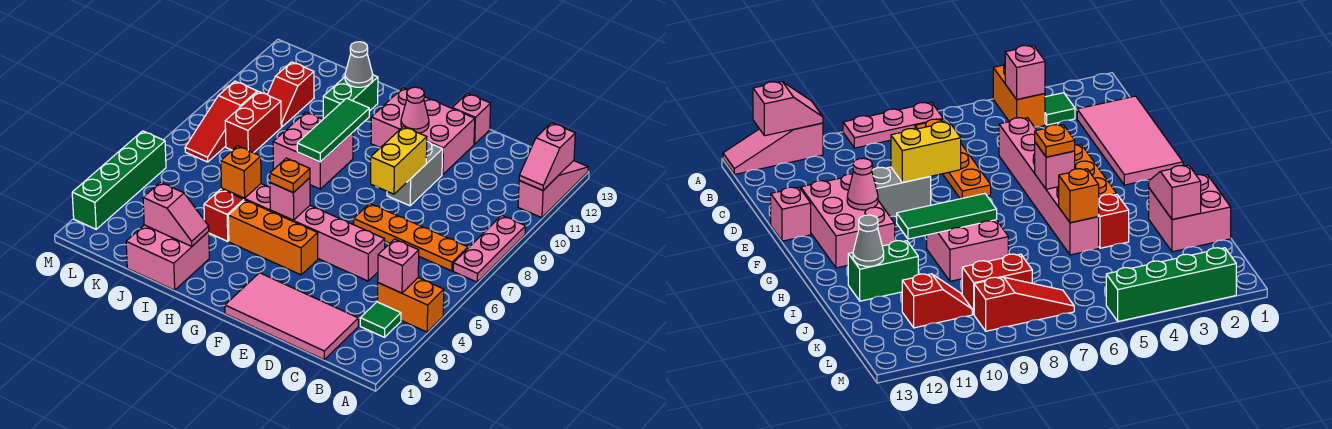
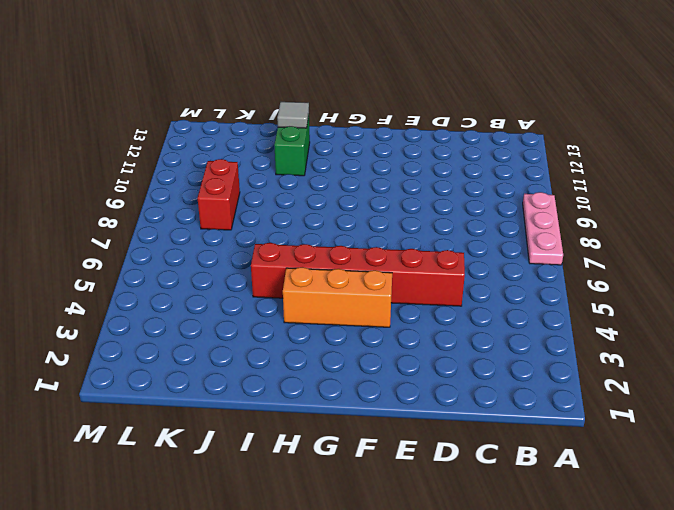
red brick D5:I5 level 1 -> pink brick D5:I5 level 1
grey tile I12 level 2 -> grey cone I12 level 2
none -> orange brick A4:B4 level 1
none -> pink slope A11:A13 level 1 top 11
none -> green tile B3 level 1

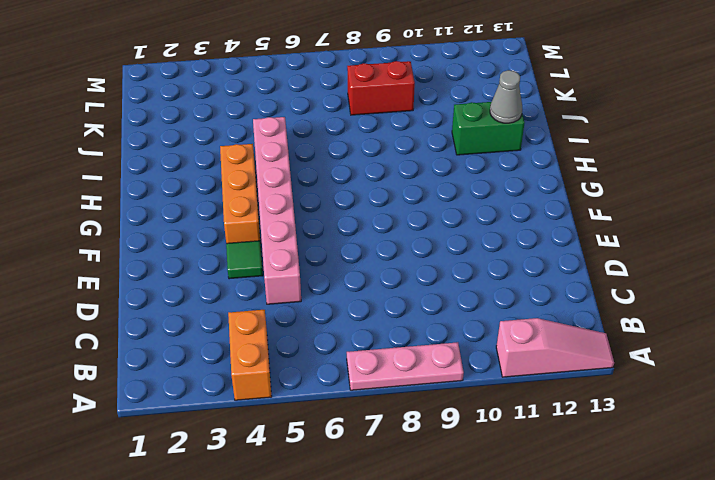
green tile E4 level 1 -> green tile B3 level 1
none -> orange plate B7:E7 level 1
none -> pink tile C1:F2 level 1
none -> grey brick E9:E10 level 1

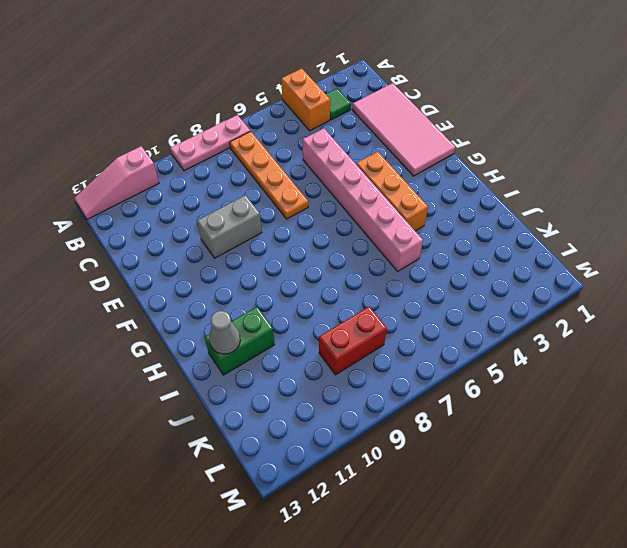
none -> pink brick E11:G12 level 1
none -> pink brick E13 level 1
none -> pink brick H8:I9 level 1

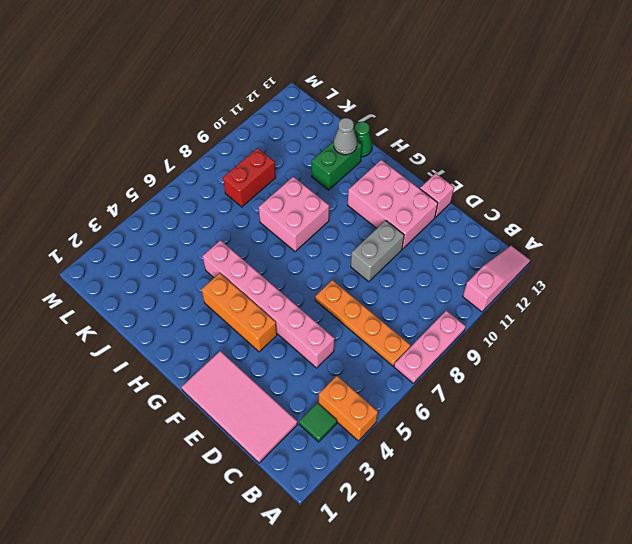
green cone I13 level 1 -> none
none -> pink brick I1:J2 level 1
none -> red brick I4 level 1
none -> red slope K10:K11 level 1 top 11

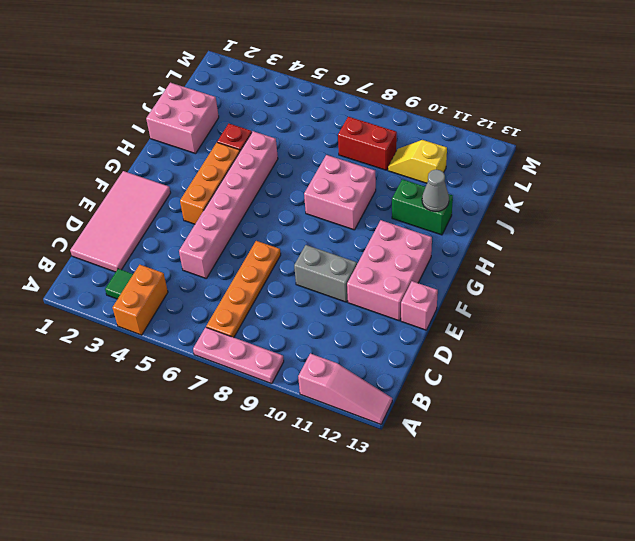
yellow slope K10:K11 level 1 top 11 -> red slope K10:K11 level 1 top 11
none -> red slope L7:L9 level 1 top 9
none -> green brick M2:M5 level 1
none -> pink slope A11:A12 level 2 top 12

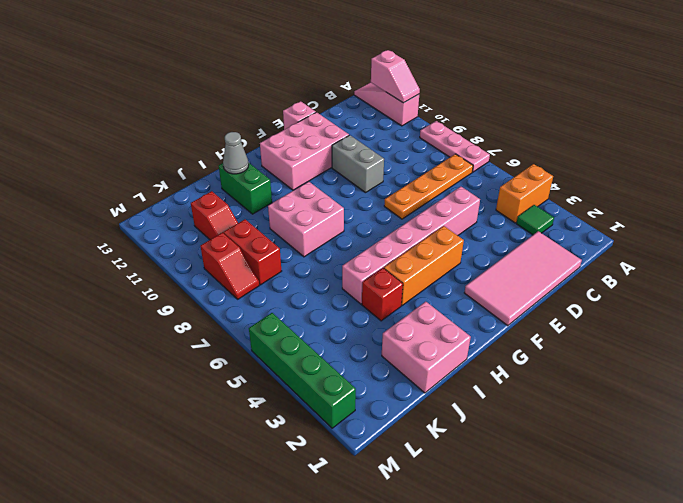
red slope L8:L9 level 1 top 9 -> red slope L7:L9 level 1 top 9
none -> pink brick B4 level 2
none -> yellow brick E8:E9 level 2
none -> pink cone F11 level 2

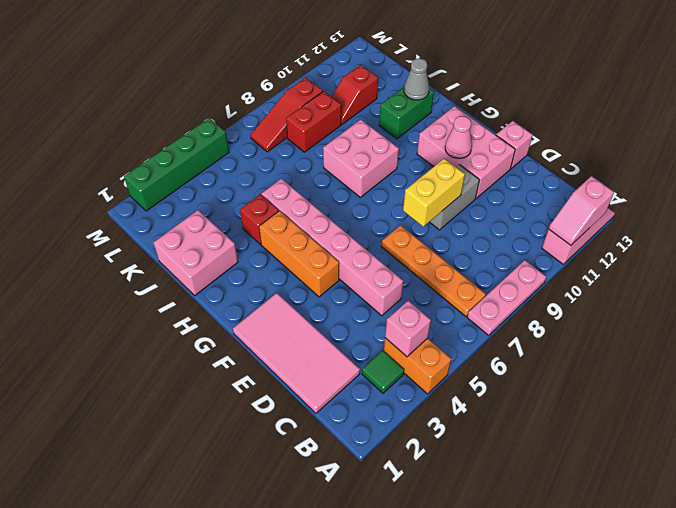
none -> pink brick G5 level 2
none -> green tile H8:H10 level 2
none -> pink slope I2:J2 level 2 top J

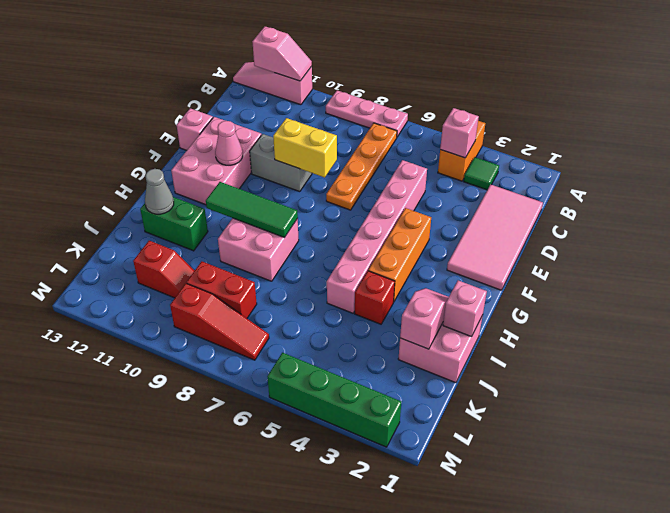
pink brick I1 level 2 -> pink brick G5 level 2
none -> orange brick I5 level 2
none -> orange plate G5 level 3

